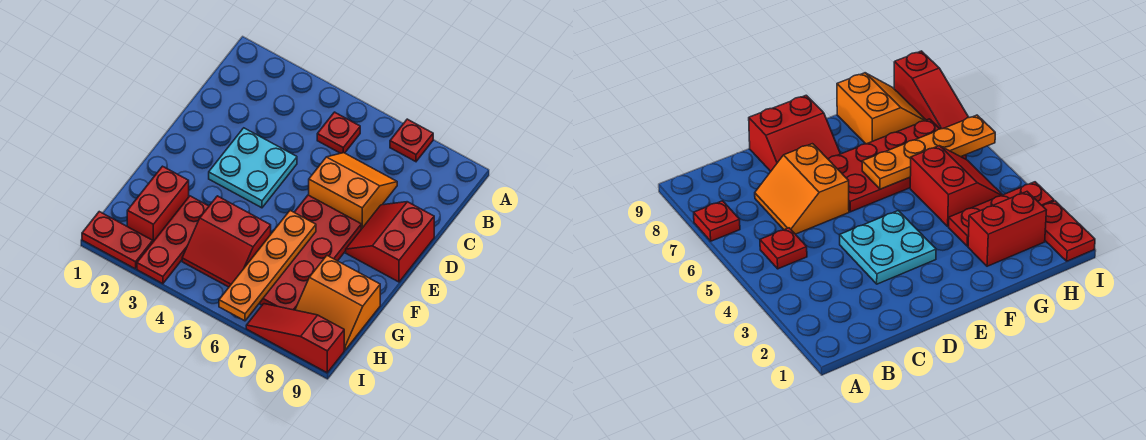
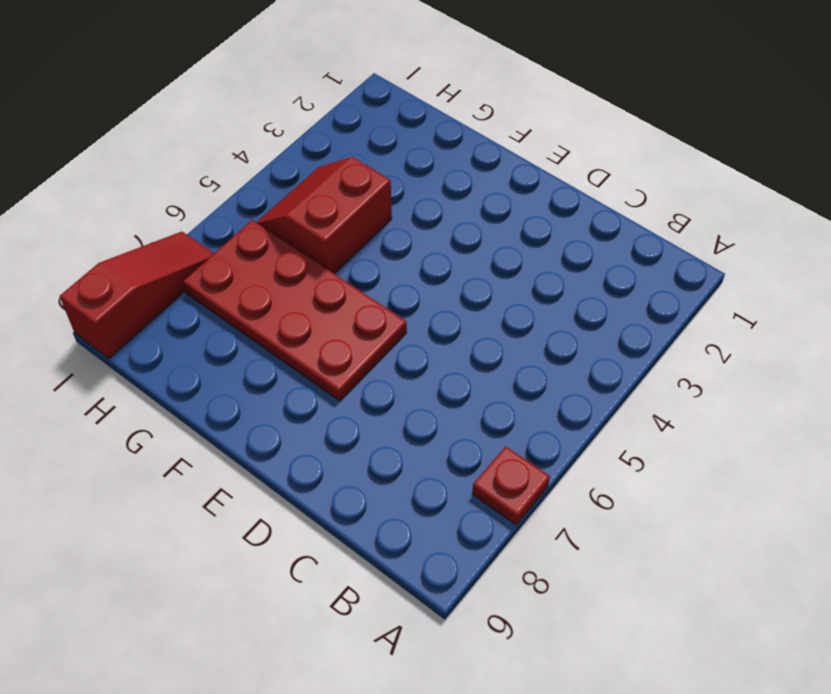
none -> red plate B5 level 1
none -> orange slope C6:D7 level 1 top D
none -> cyan plate D3:E4 level 1

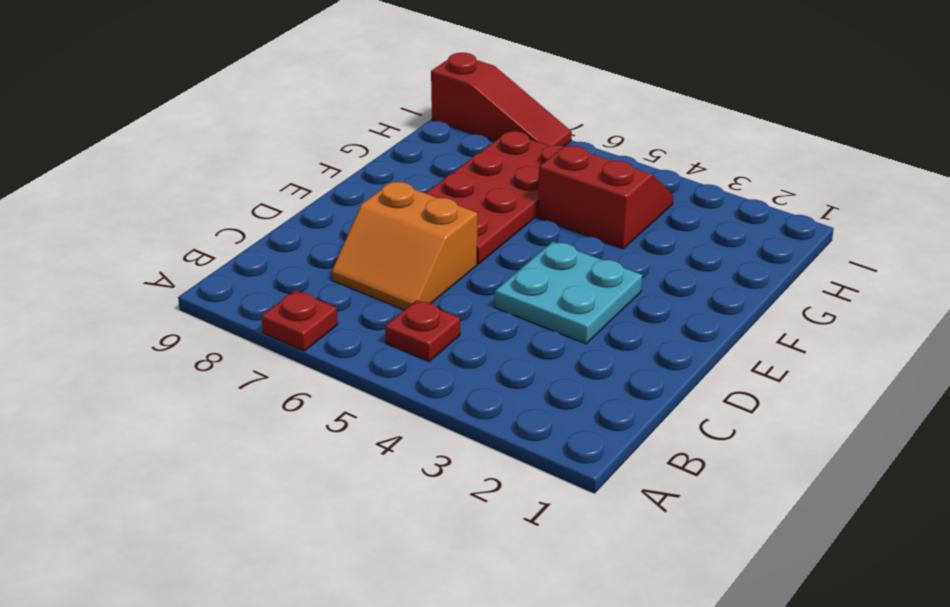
none -> red slope D8:E9 level 1 top 9
none -> red brick G2:H2 level 1
none -> red plate G3:I3 level 1

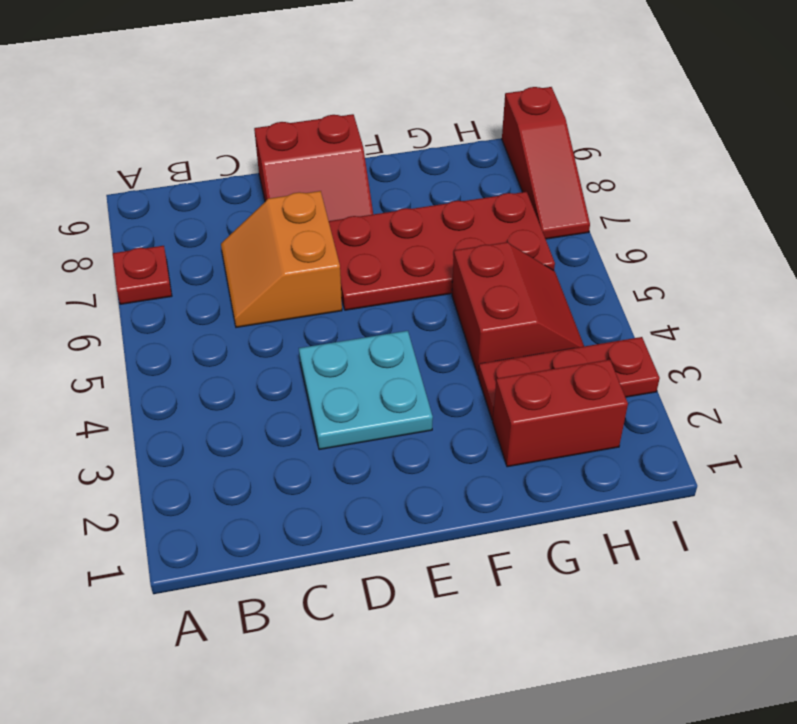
none -> red plate B5 level 1
none -> orange slope G8:H9 level 1 top G
none -> red plate I1:I2 level 1

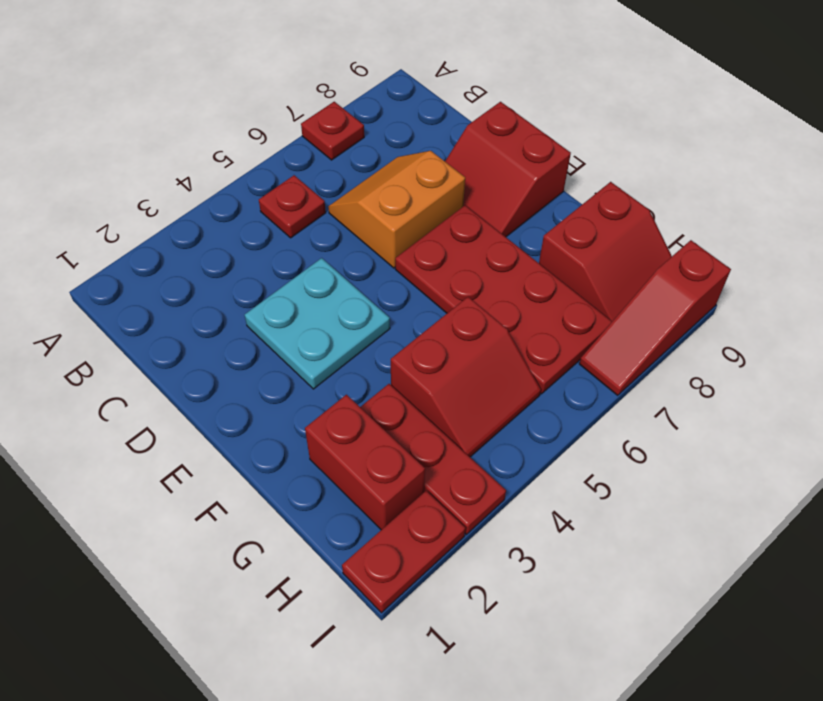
red slope G8:H9 level 1 top G -> orange slope G8:H9 level 1 top G
none -> orange plate F6:I6 level 2

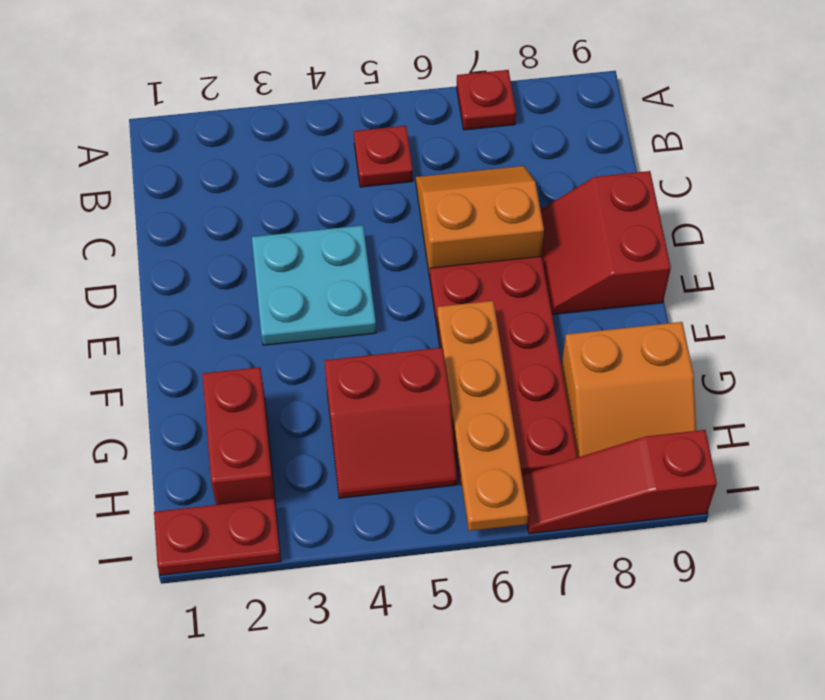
none -> red plate G3:I3 level 1

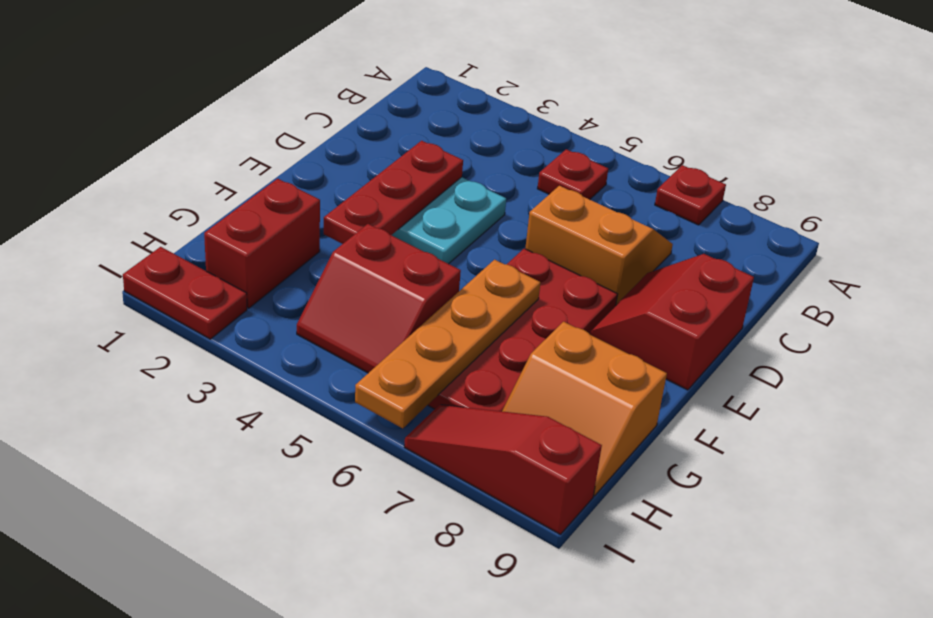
red plate D3:F3 level 2 -> red plate G3:I3 level 1

